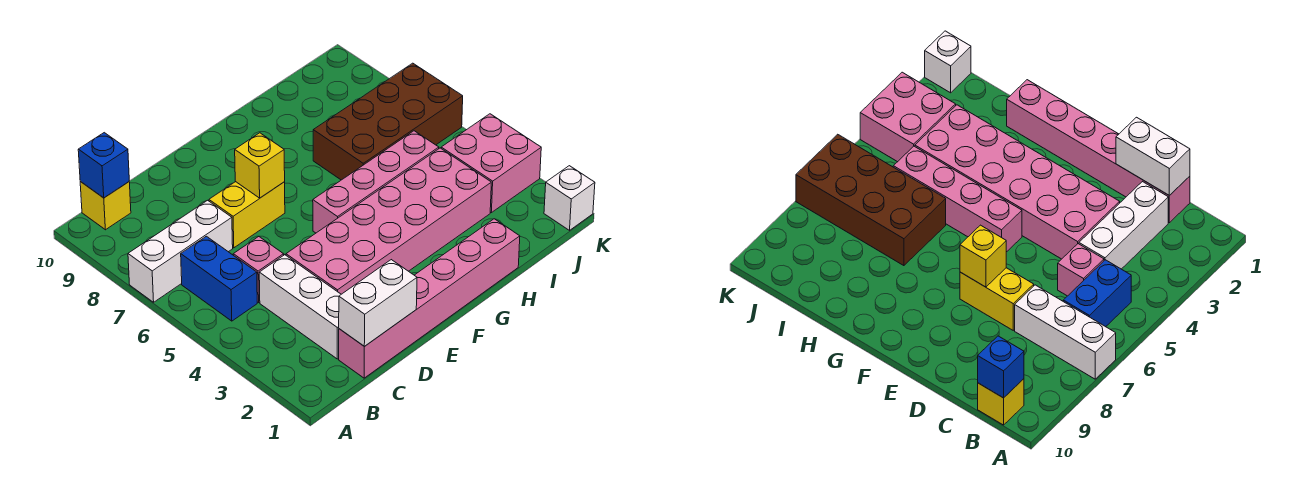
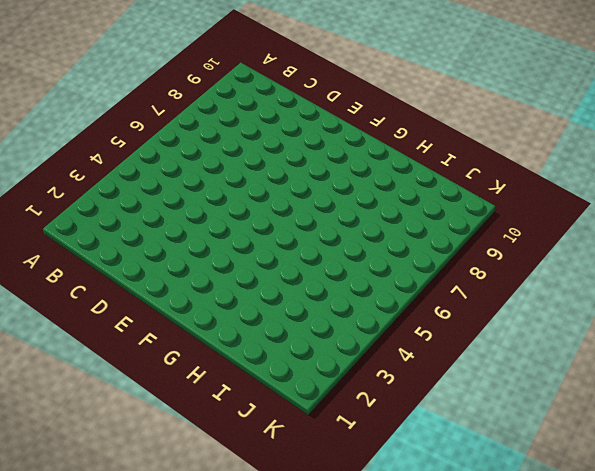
none -> white brick A7:C7 level 1
none -> blue brick B5:B6 level 1
none -> yellow brick B10 level 1

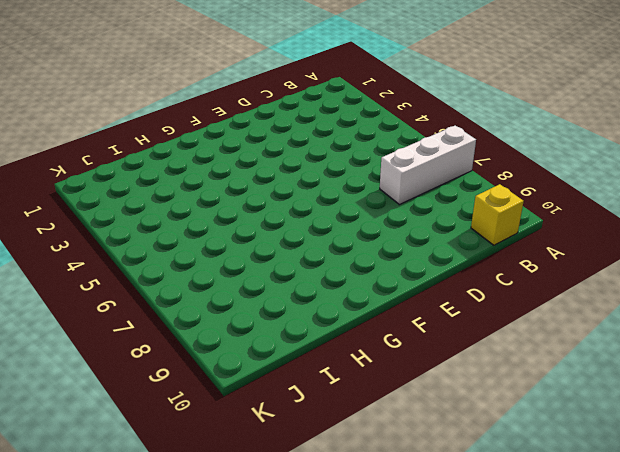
none -> blue brick B5:B6 level 1
none -> pink brick C1:H1 level 1
none -> white brick C2:C4 level 1

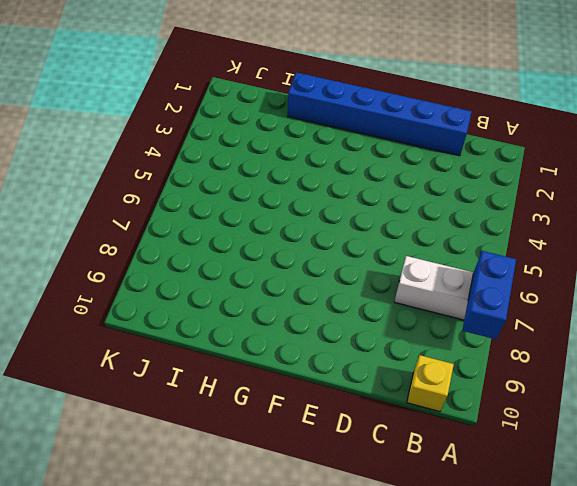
blue brick A7:A8 level 2 -> blue brick B5:B6 level 1
blue brick C1:H1 level 1 -> pink brick C1:H1 level 1
none -> white brick C2:C4 level 1
none -> pink brick C5 level 1
none -> pink brick D3:I4 level 1

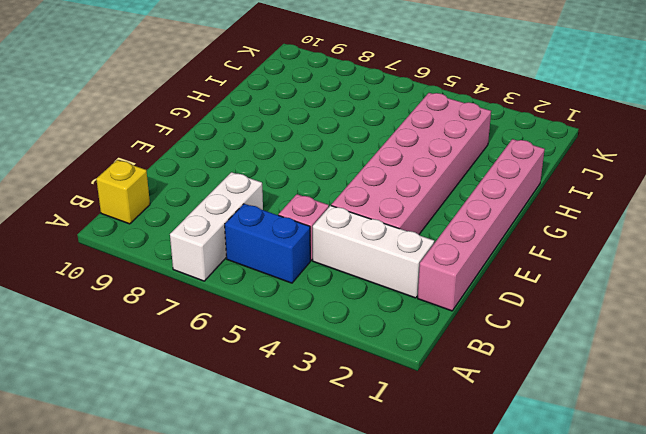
none -> yellow brick D7:E7 level 1
none -> pink brick F5:I5 level 1
none -> brown brick H6:K7 level 1

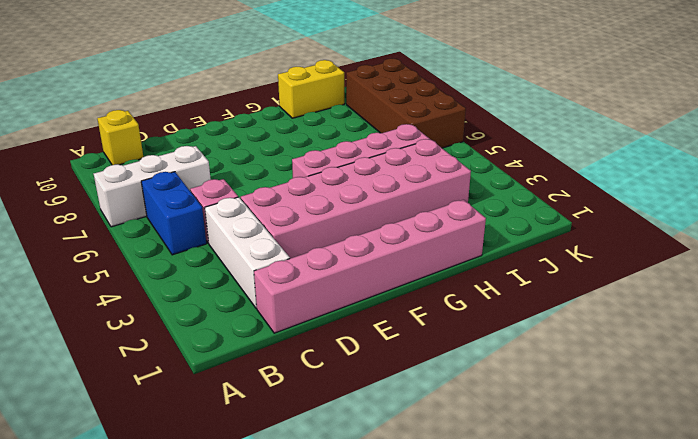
yellow brick H10:I10 level 1 -> yellow brick D7:E7 level 1
brown brick J6:K9 level 1 -> brown brick H6:K7 level 1
none -> pink brick J3:K4 level 1
none -> white brick K1 level 1
none -> blue brick B10 level 2

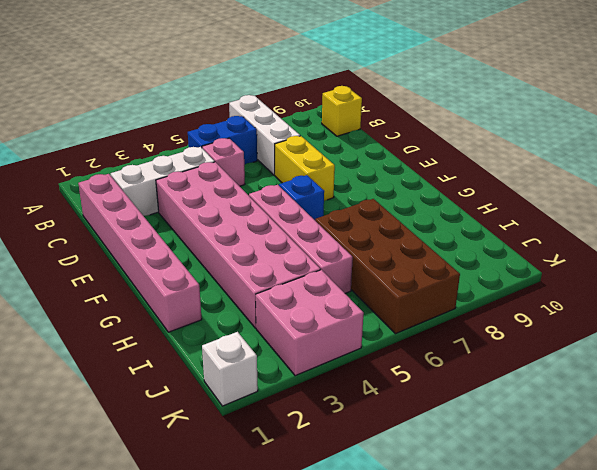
blue brick F6 level 1 -> blue brick B10 level 2
none -> white brick C1:D1 level 2
none -> yellow brick E7 level 2

